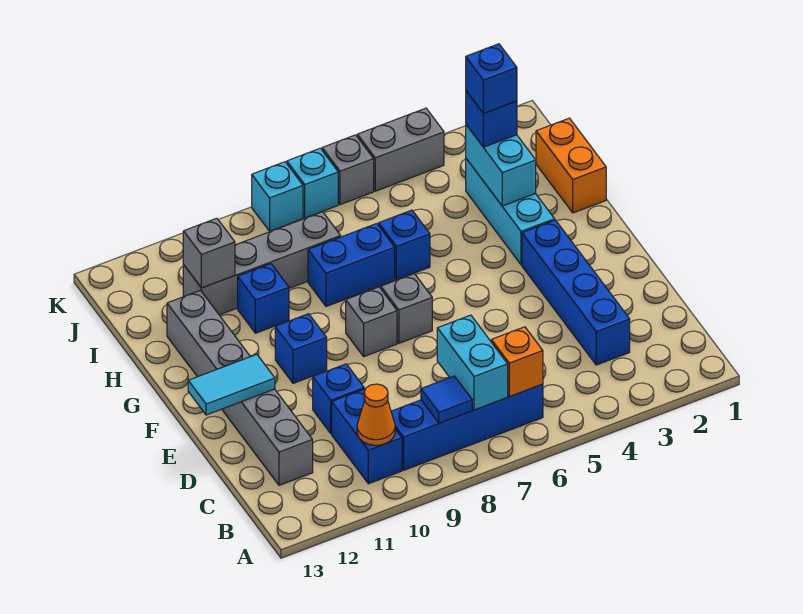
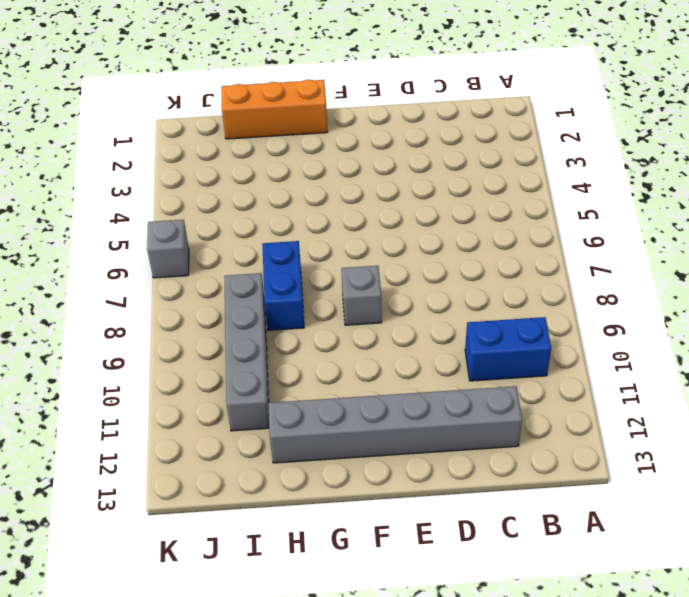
orange brick G1:I1 level 1 -> orange brick H1:I1 level 1
none -> blue brick B6:B9 level 1
none -> blue brick C3:F3 level 1
none -> blue brick D10 level 1

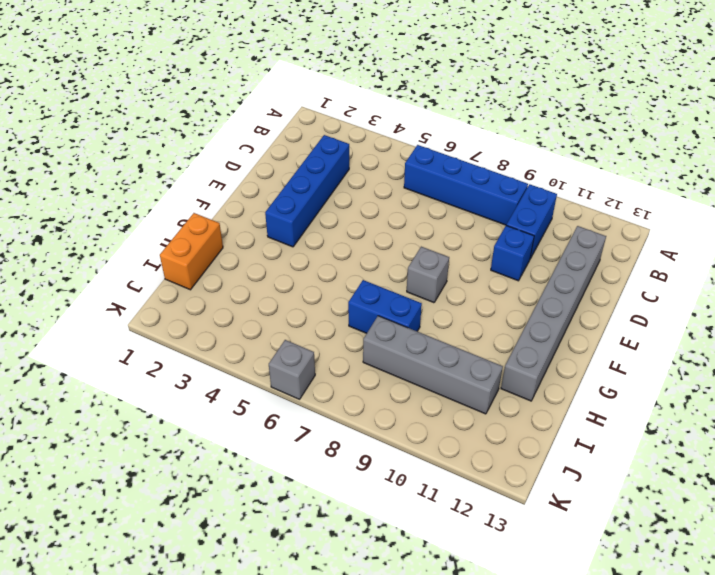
none -> grey brick F7 level 1
none -> blue brick F10 level 1
none -> cyan brick G3:I3 level 1

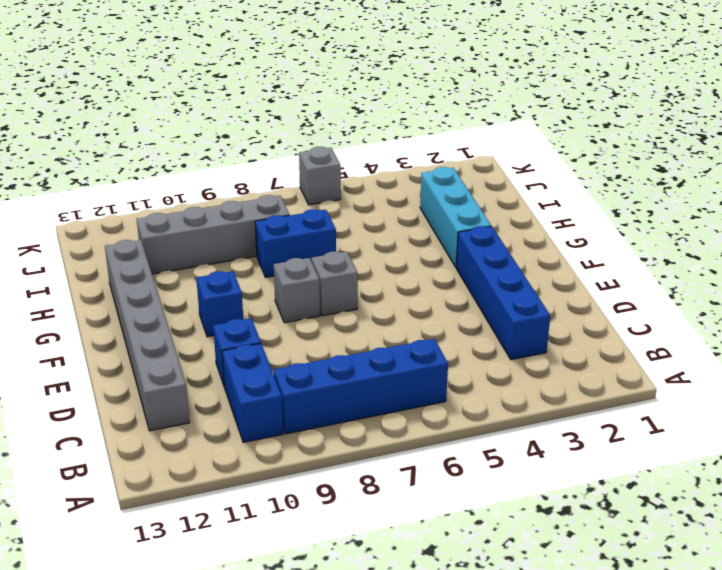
none -> orange brick H1:I1 level 1
none -> blue brick H6 level 1
none -> blue brick H10 level 1

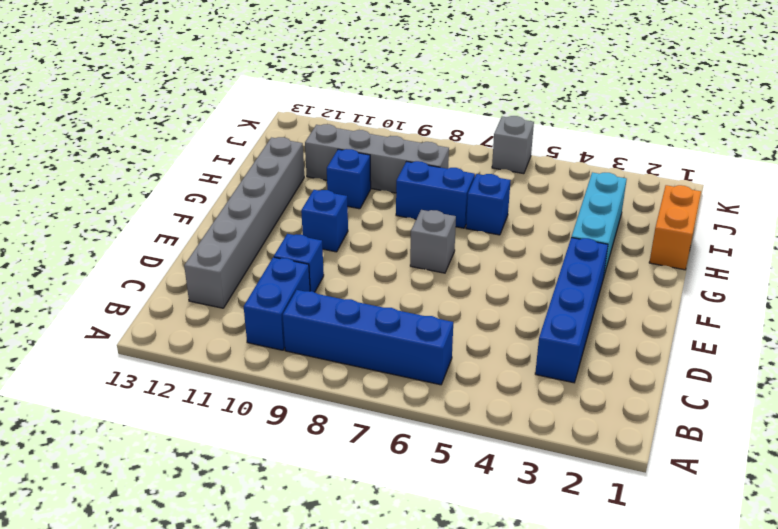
none -> grey brick F8 level 1
none -> grey brick K4:K5 level 1
none -> cyan brick K7 level 1

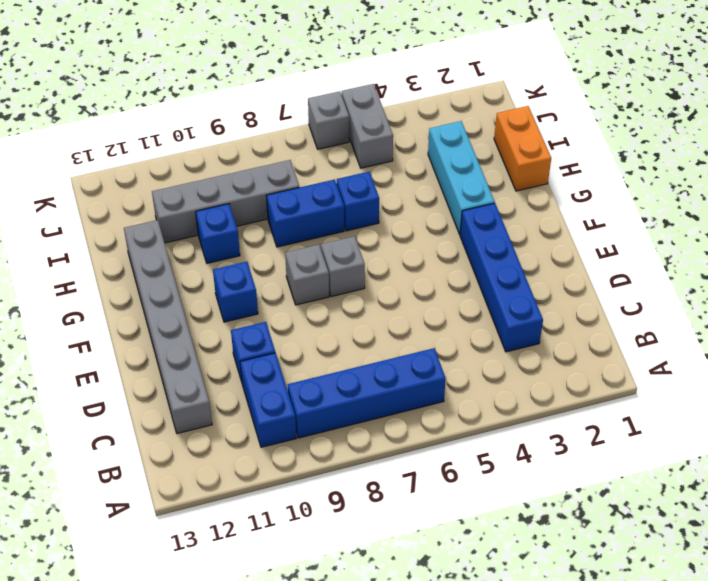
grey brick J5:K5 level 1 -> grey brick K4:K5 level 1
none -> cyan brick K7 level 1
none -> cyan brick K8 level 1
none -> orange brick B6 level 2

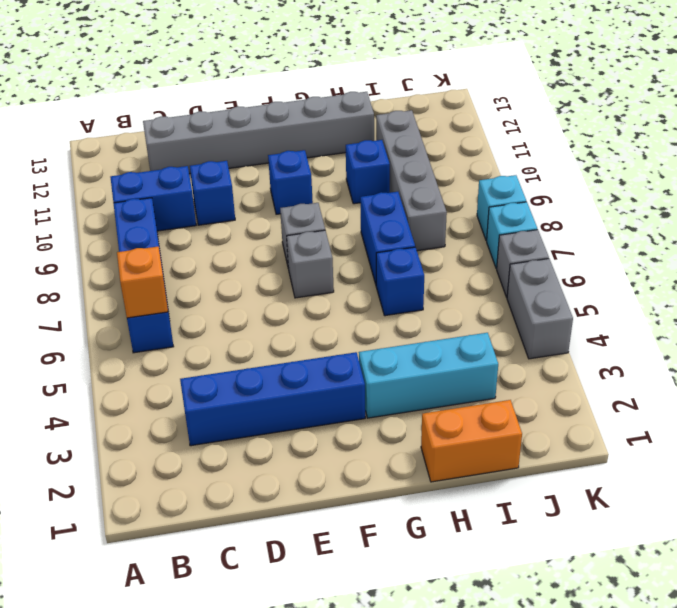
none -> cyan brick B7:C7 level 2
none -> blue tile B8 level 2
none -> orange cone B10 level 2

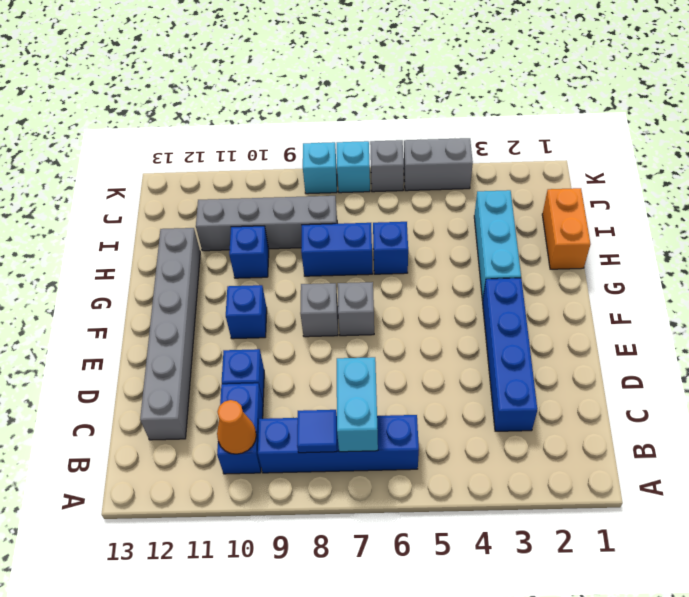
none -> orange brick B6 level 2
none -> cyan tile E12:E13 level 2
none -> cyan brick H3:I3 level 2

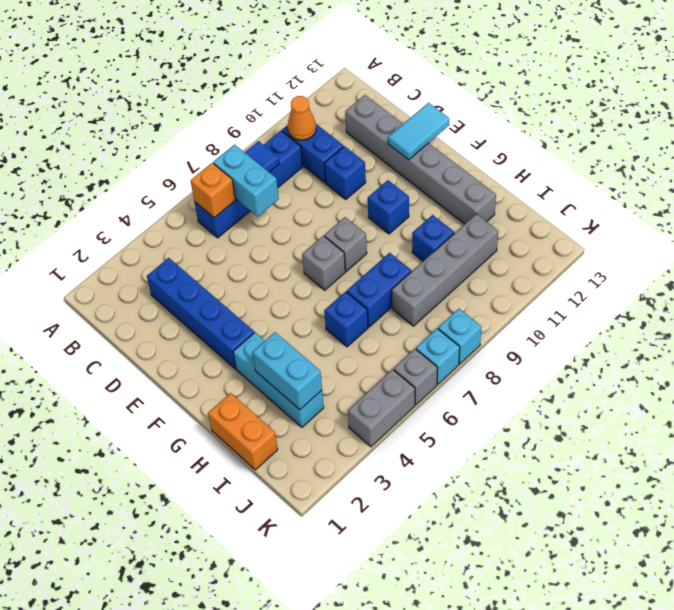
none -> grey brick I11 level 2
none -> blue brick I3 level 3
none -> blue brick I3 level 4

